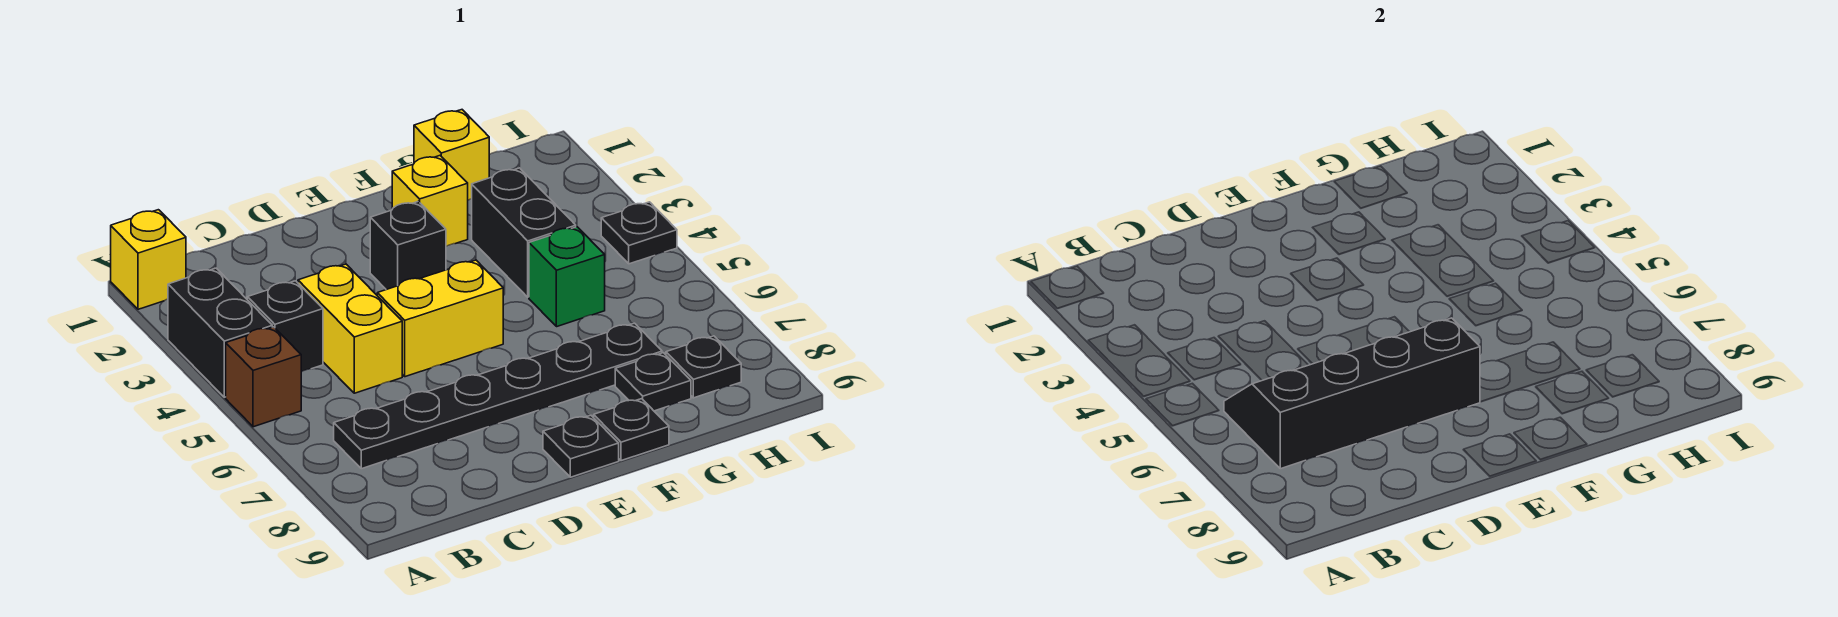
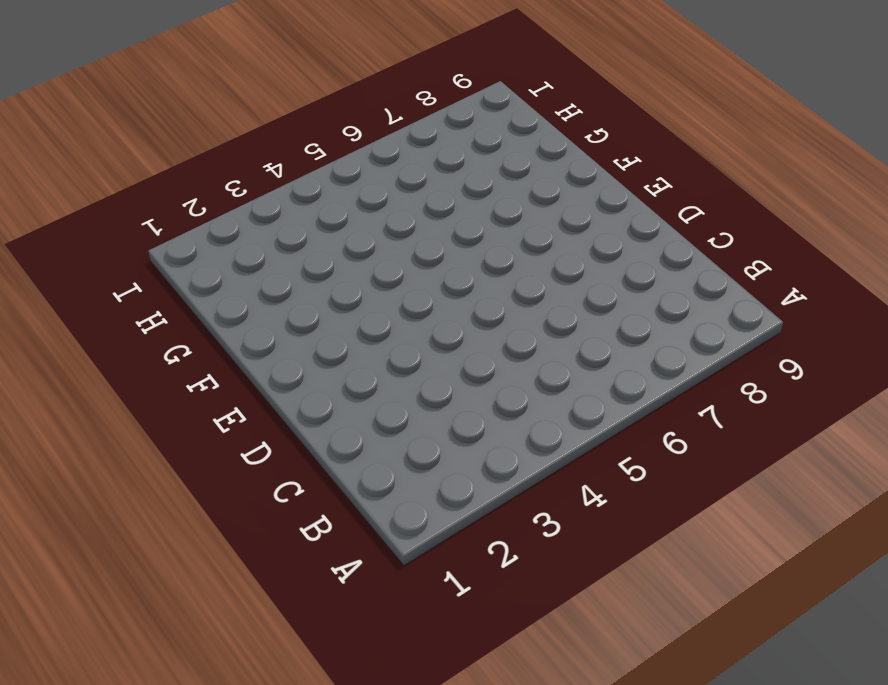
none -> yellow brick A1 level 1
none -> black brick A3:A4 level 1
none -> brown brick A5 level 1

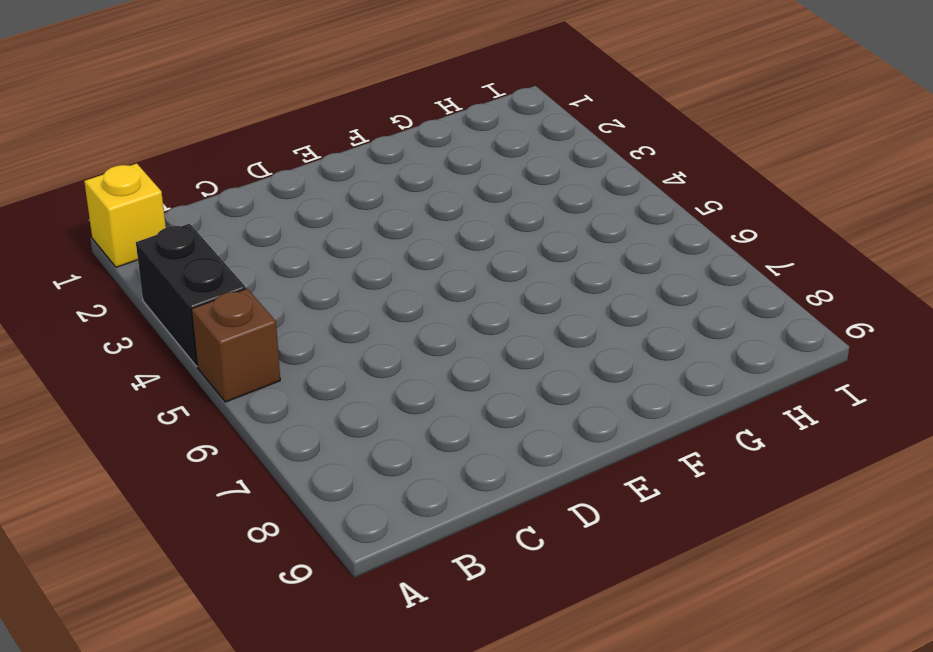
none -> black brick B4 level 1
none -> black plate B7:G7 level 1
none -> yellow brick C4:C5 level 1

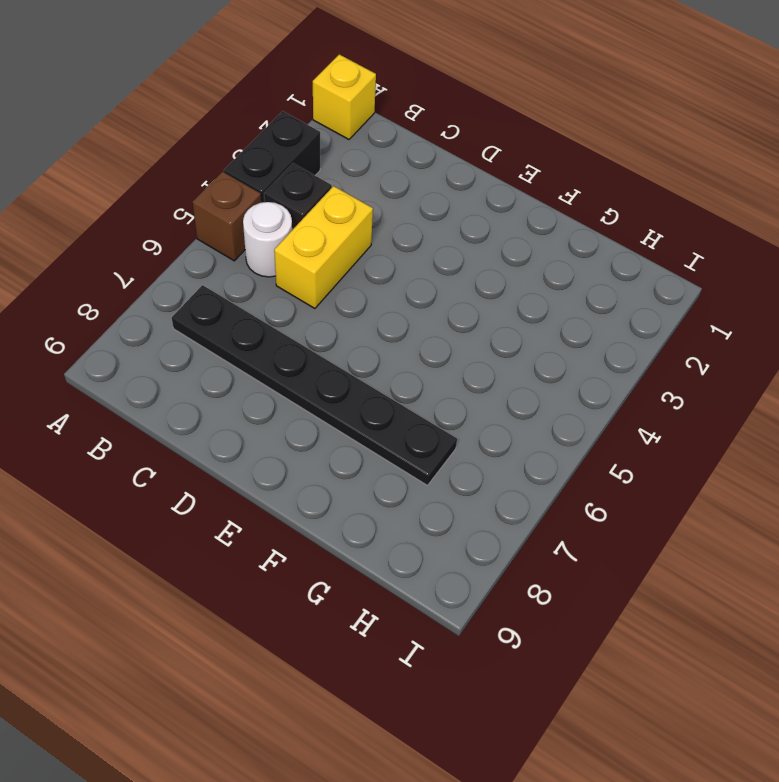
white round brick B5 level 1 -> none
none -> yellow brick D5:E5 level 1
none -> black brick E3 level 1
none -> black plate E9 level 1

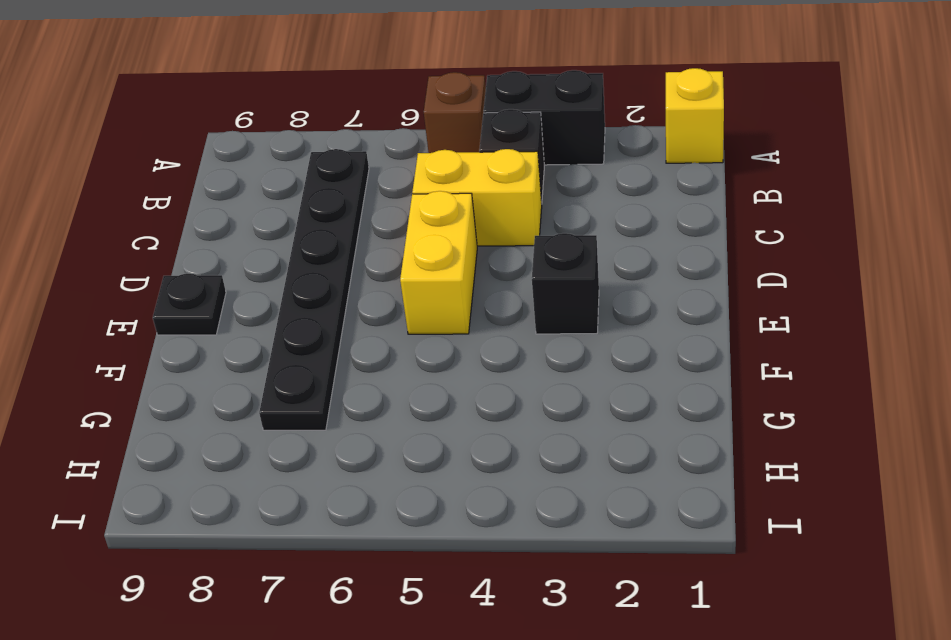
none -> yellow brick F2 level 1
none -> black plate F9 level 1
none -> yellow brick G1 level 1

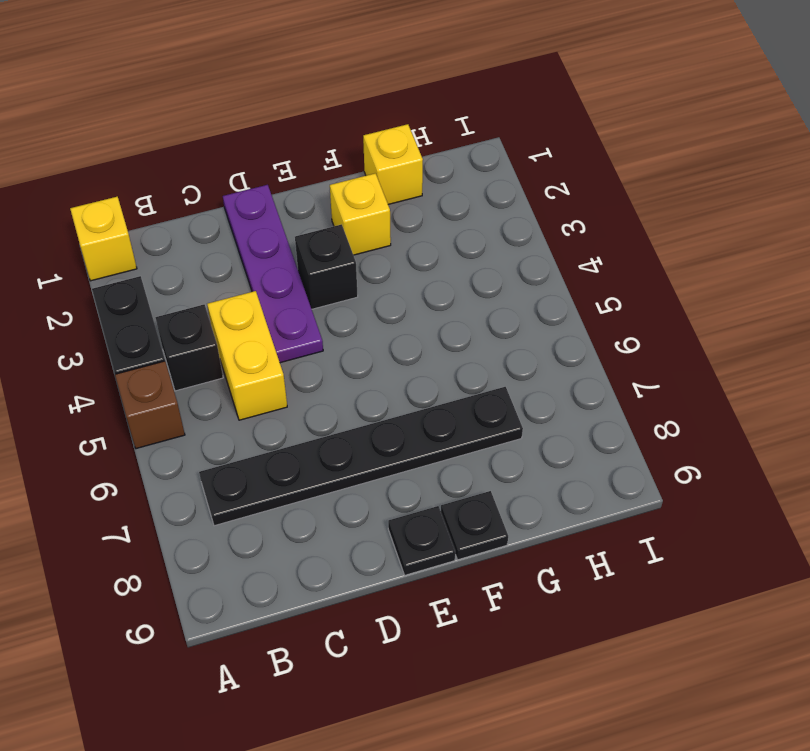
purple plate D1:D4 level 1 -> none
none -> yellow brick D5:E5 level 1
none -> black brick G3:G4 level 1
none -> green brick G5 level 1

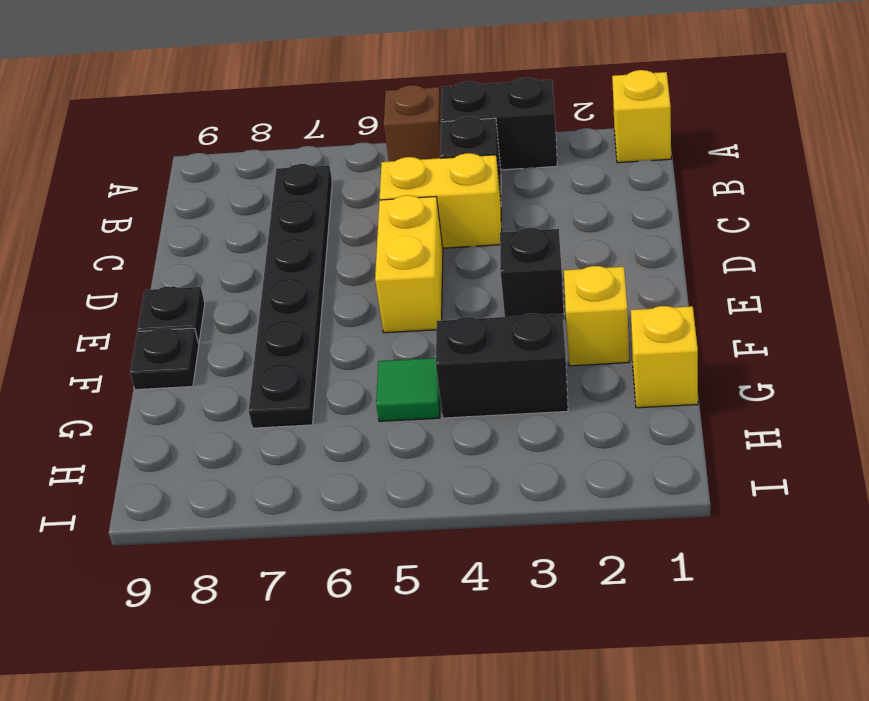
green tile G5 level 1 -> green brick G5 level 1
none -> black plate G8 level 1
none -> black plate H8 level 1
none -> black plate I4 level 1

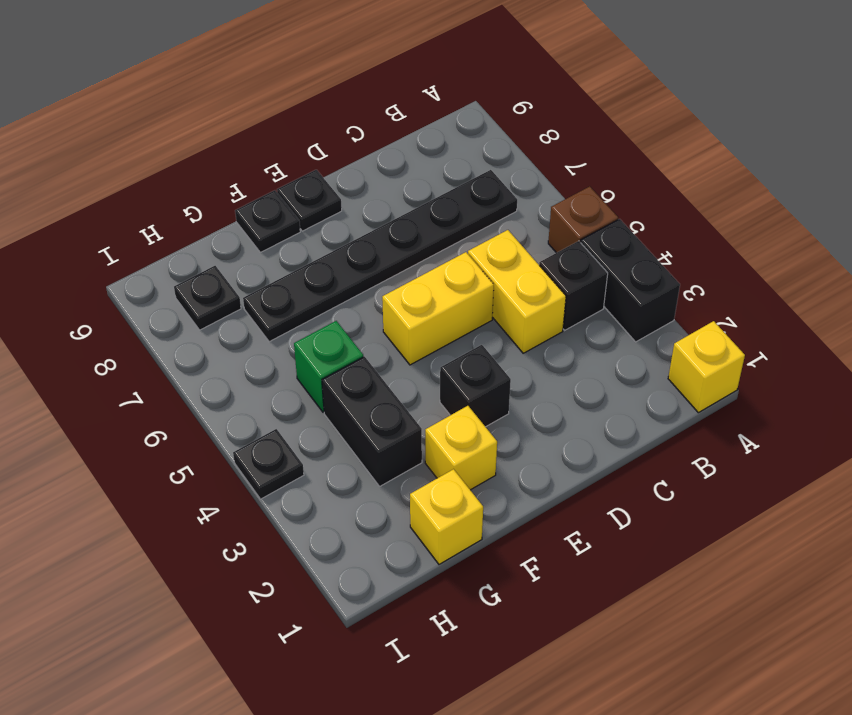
none -> black plate G8 level 1
none -> black slope B6:E7 level 2 top 7

